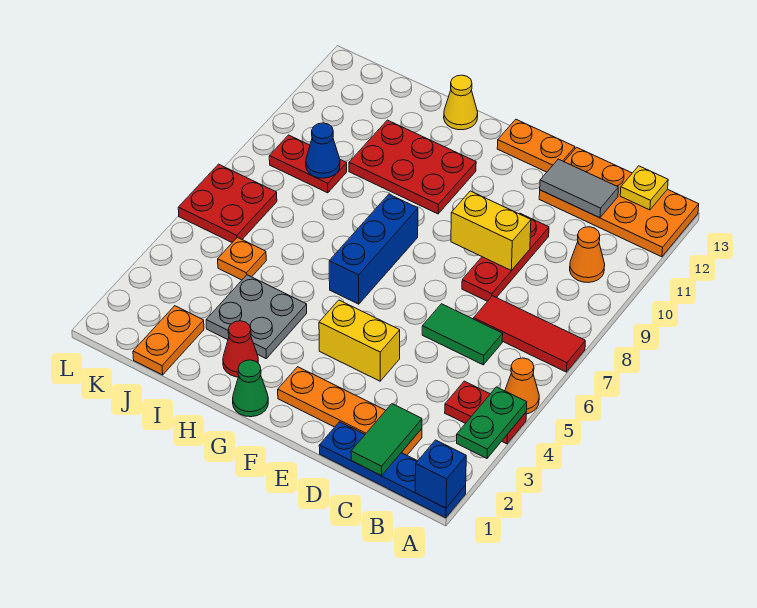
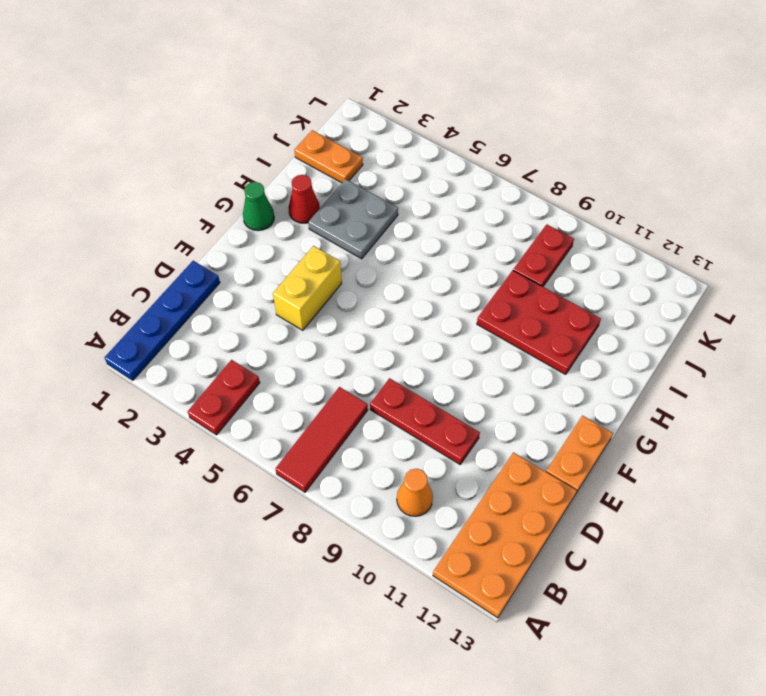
red plate H9:I11 level 1 -> red plate G10:I11 level 1
none -> orange cone A5 level 1
none -> orange plate C2:F2 level 1
none -> green tile C6:D6 level 1

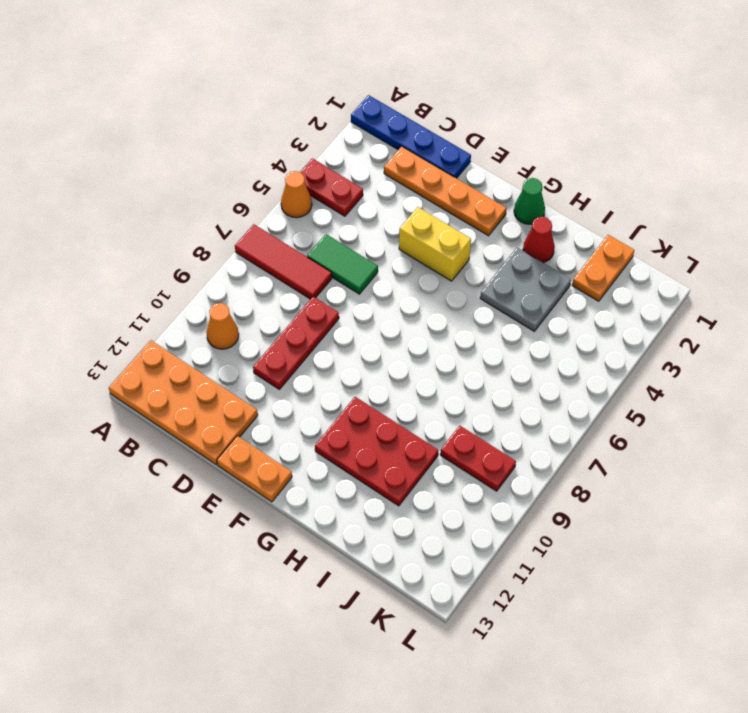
none -> blue brick G6:G8 level 1
none -> yellow cone H13 level 1
none -> orange plate J5 level 1

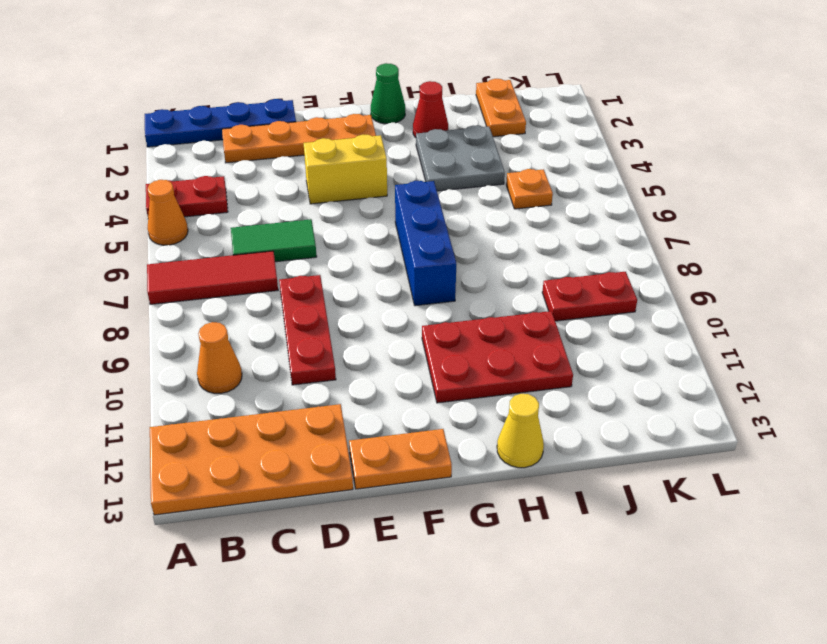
none -> red plate K6:L7 level 1
none -> blue brick A1 level 2
none -> green plate A3:A4 level 2

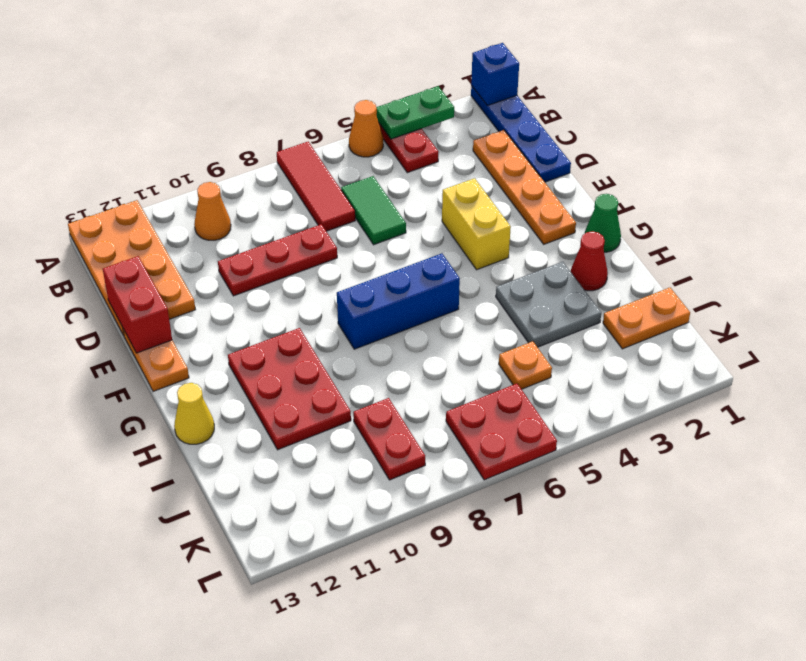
red brick D13:E13 level 2 -> none
none -> yellow plate B13 level 2
none -> green tile C1:C2 level 2
none -> grey tile C12:D12 level 2

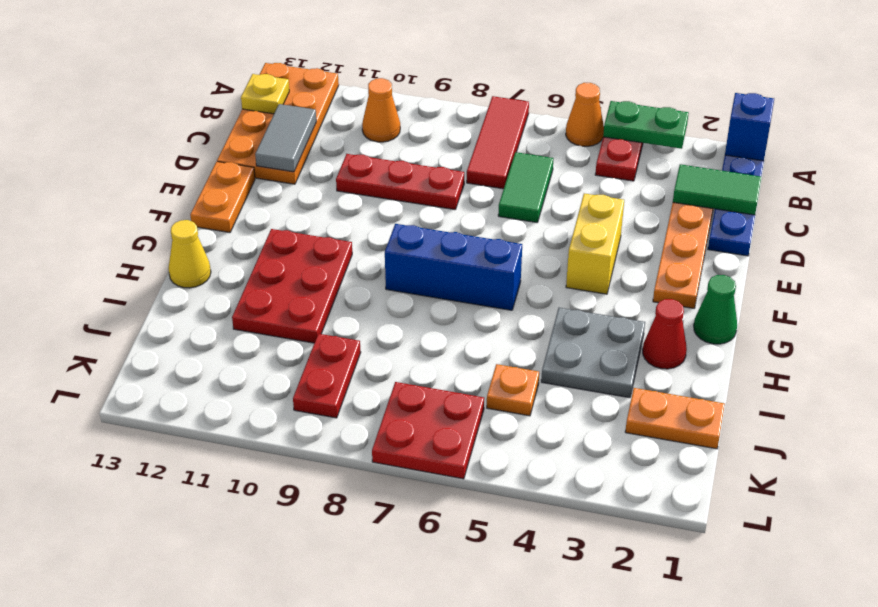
none -> yellow brick D9:E9 level 2
none -> blue cone J9 level 2

